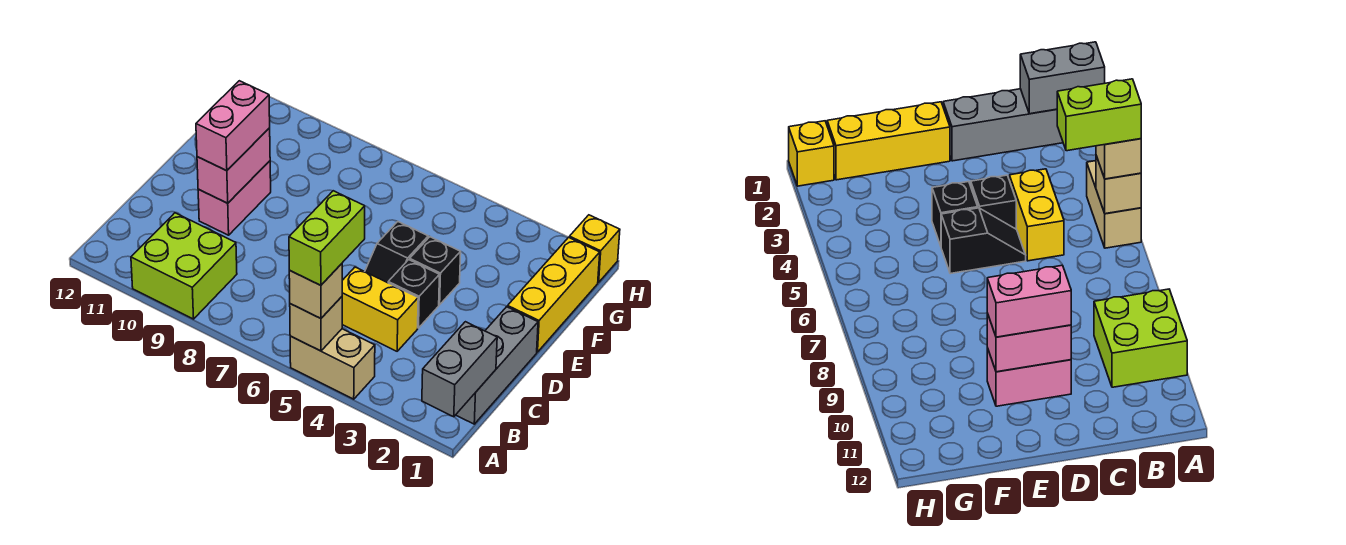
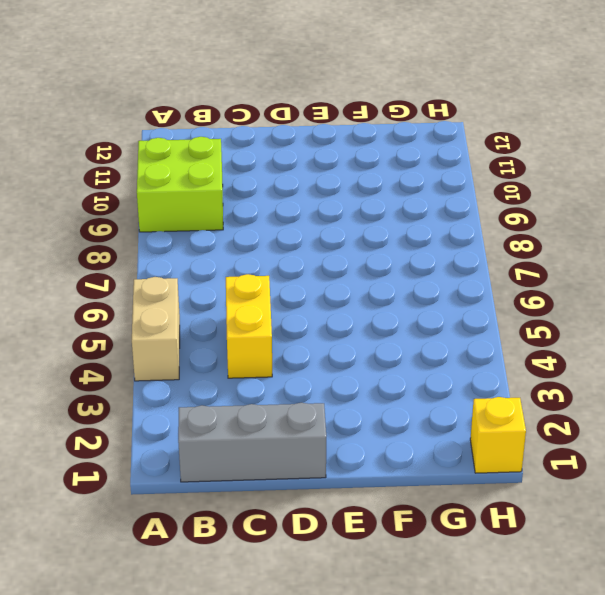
none -> black brick D4 level 1
none -> black slope D5:E5 level 1 top E
none -> pink brick D10:E10 level 1

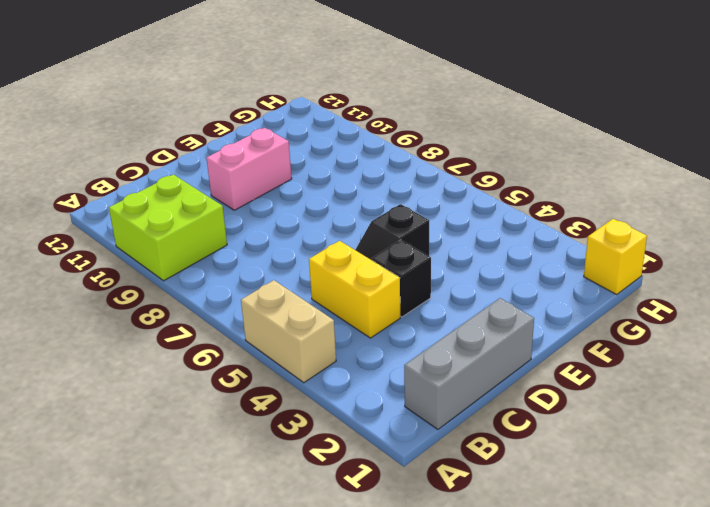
none -> yellow brick E1:G1 level 1
none -> black brick E4 level 1
none -> grey brick A1:B1 level 2

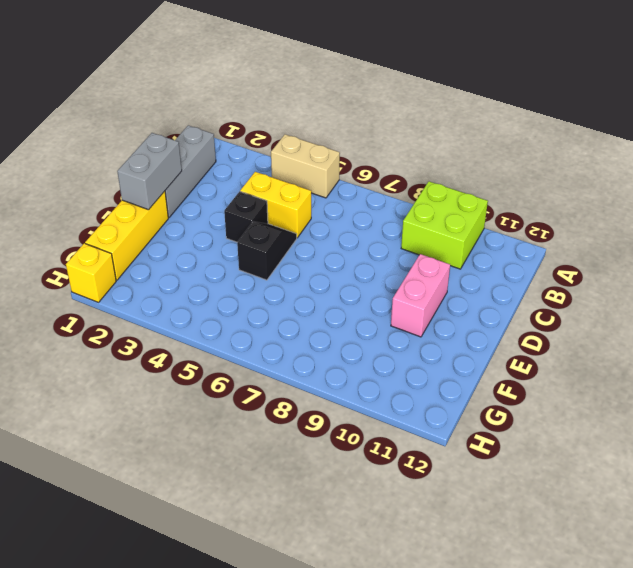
grey brick D1:E1 level 2 -> grey brick A1:B1 level 2
none -> black brick E4 level 1
none -> tan brick A5 level 2
none -> pink brick D10:E10 level 2

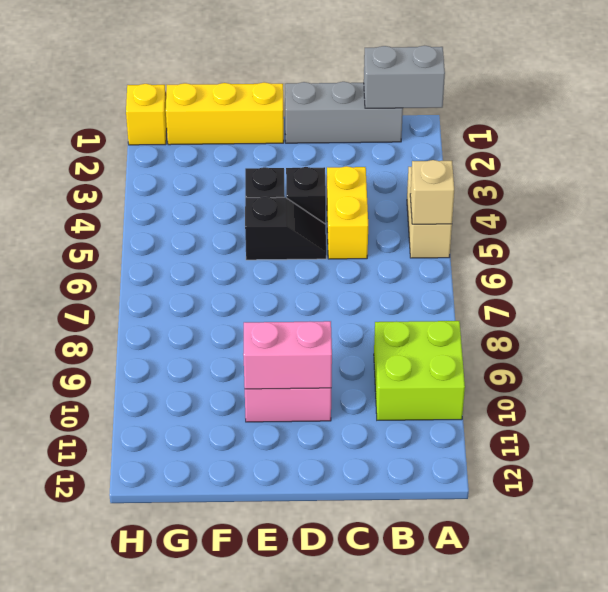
none -> tan brick A5 level 3
none -> pink brick D10:E10 level 3
none -> lime brick A5:B5 level 4

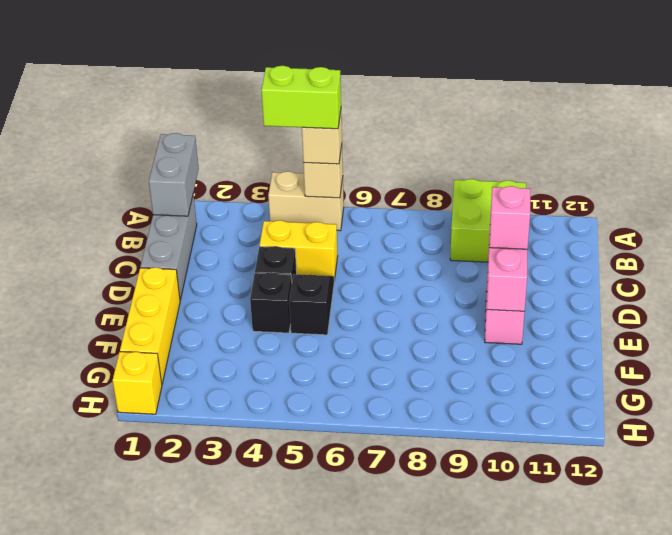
lime brick A4:A5 level 4 -> lime brick A5:B5 level 4
pink brick D10 level 3 -> pink brick D10:E10 level 3

